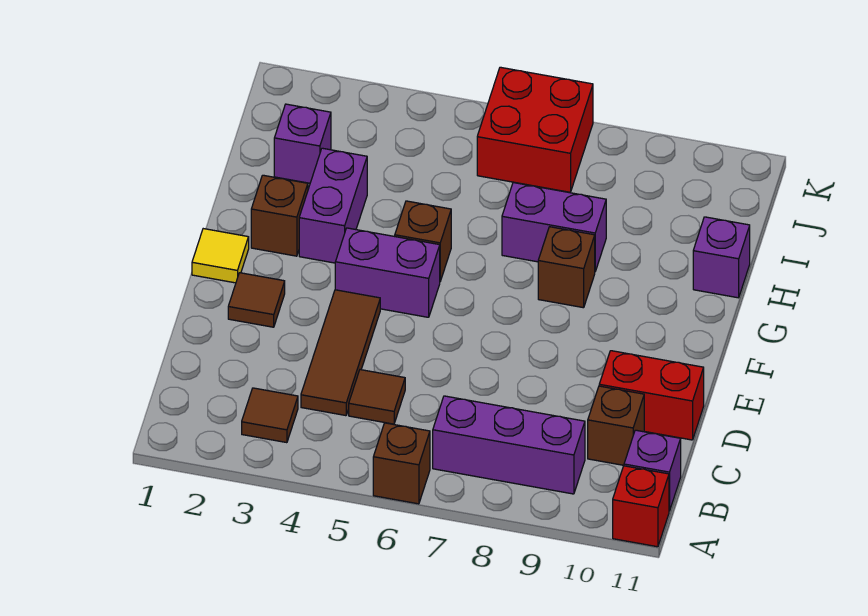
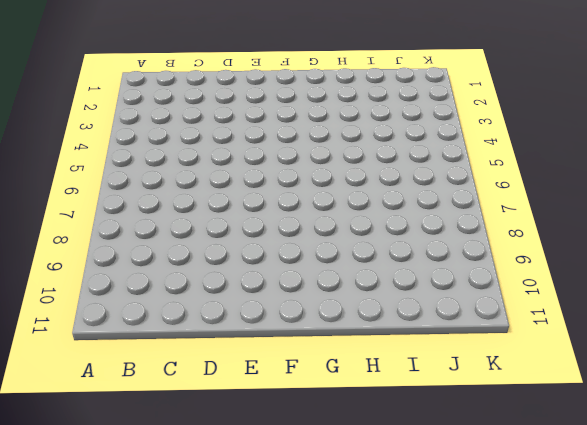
none -> brown brick A6 level 1
none -> red brick A11 level 1
none -> brown tile B3 level 1

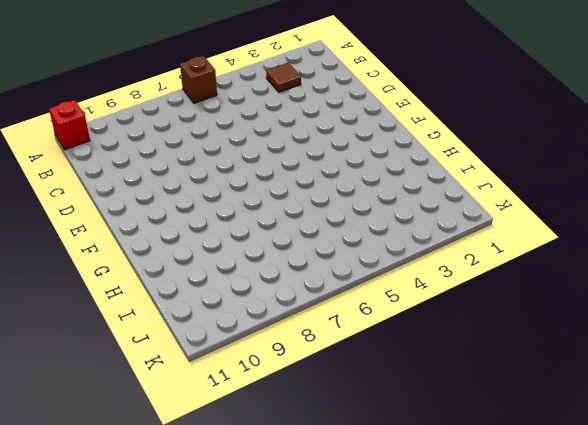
none -> purple brick B7:B9 level 1
none -> purple brick B11 level 1
none -> brown tile C4:E4 level 1

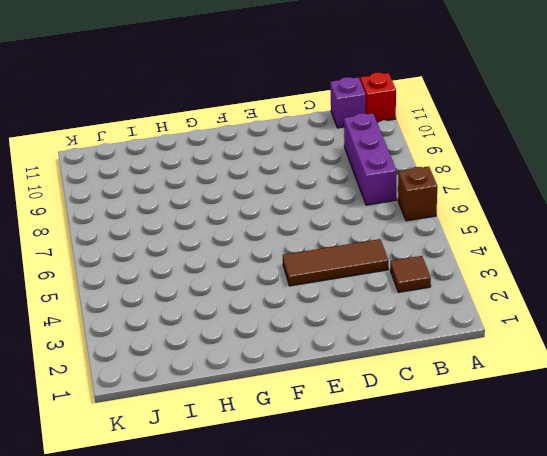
none -> brown tile C5 level 1
none -> brown brick C10 level 1
none -> red brick D10:D11 level 1

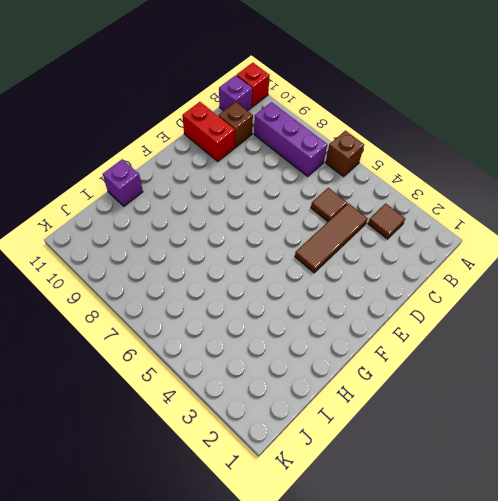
none -> brown tile E2 level 1
none -> yellow tile F1 level 1
none -> purple brick F4:F5 level 1

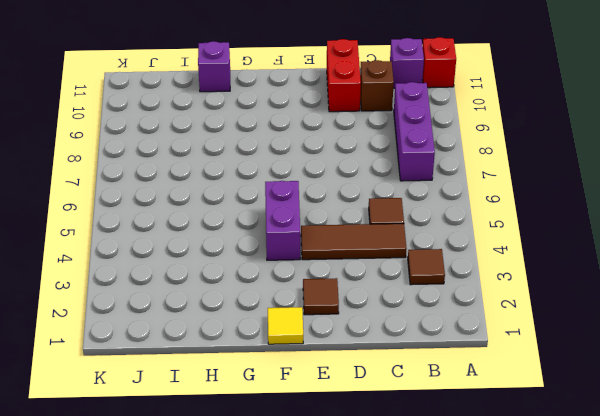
none -> brown brick A6 level 1
none -> brown brick G2 level 1
none -> purple brick G3:H3 level 1

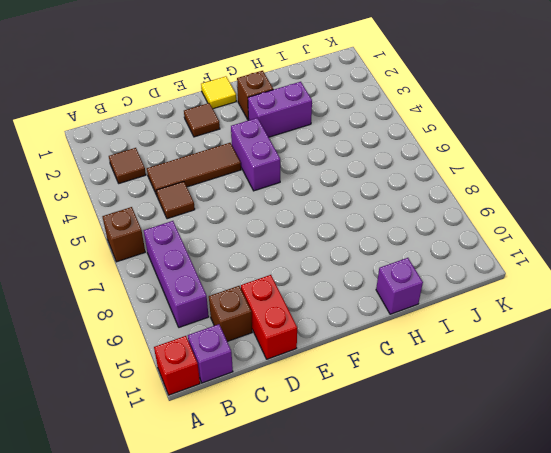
none -> brown brick G5 level 1
none -> brown brick G8 level 1
none -> purple brick H7:H8 level 1

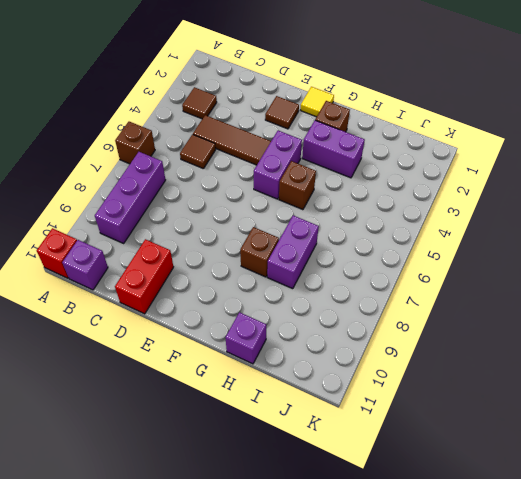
none -> brown brick C10 level 1
none -> purple brick I2 level 1
none -> red brick J6:K7 level 1

